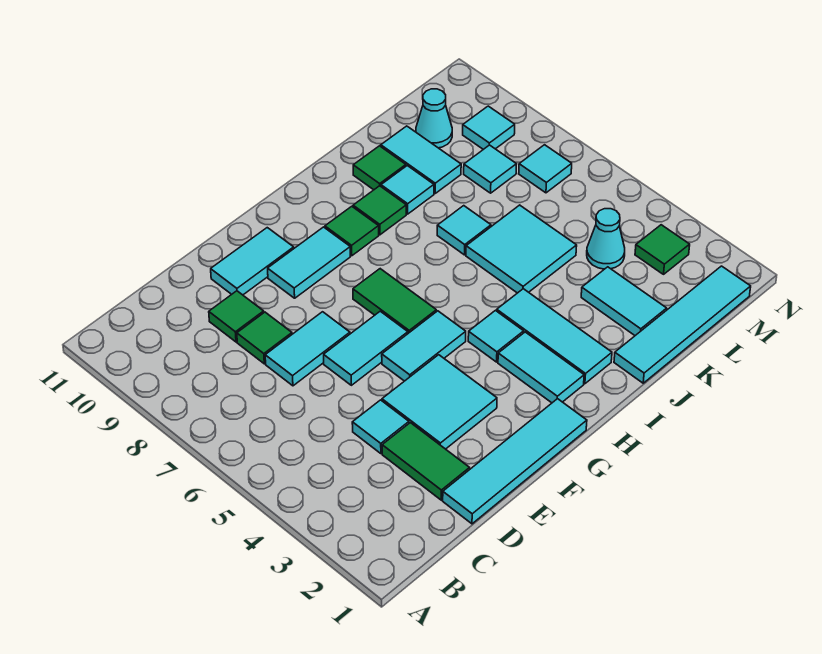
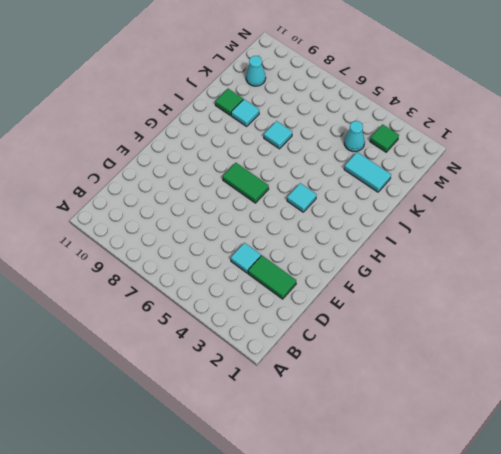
none -> cyan tile D1:G1 level 1
none -> cyan tile D7:E7 level 1
none -> green tile D8 level 1
none -> green tile D9 level 1

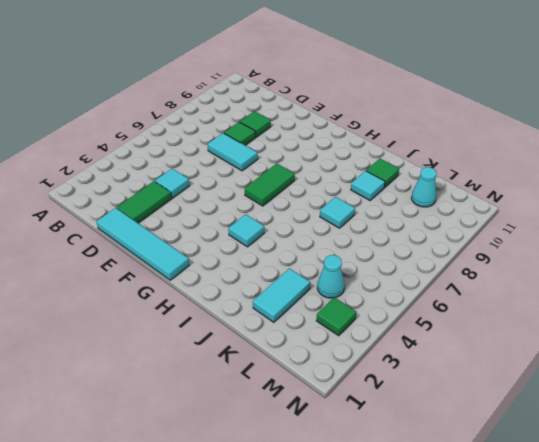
none -> cyan tile E3:F4 level 1
none -> cyan tile E6:F6 level 1
none -> cyan tile E10:F10 level 1
none -> cyan tile F5:G5 level 1

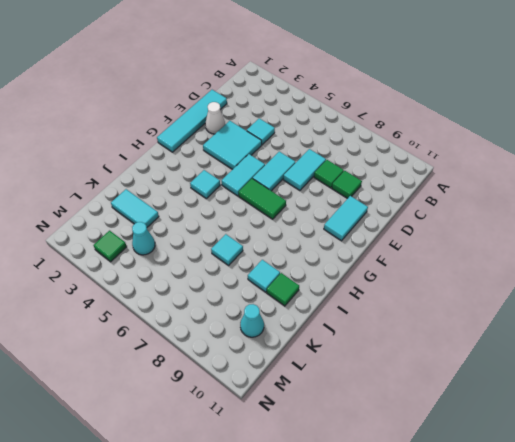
white cone E2 level 1 -> none
none -> green tile D2:D3 level 1
none -> cyan tile F9:G9 level 1
none -> cyan tile H2:H3 level 1
none -> green tile H9 level 1

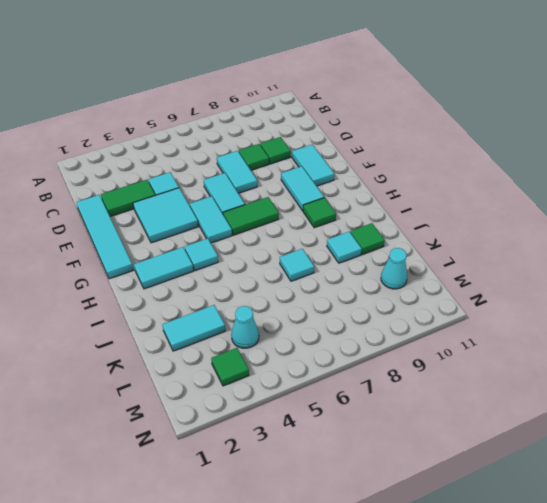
none -> cyan tile I2:I4 level 1
none -> green tile I9 level 1
none -> cyan tile J1:M1 level 1
none -> cyan tile J5:K6 level 1

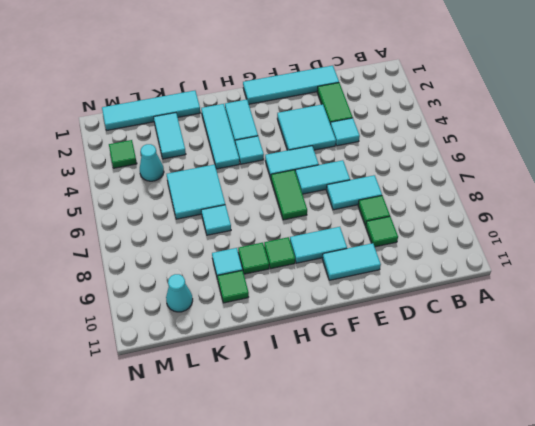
none -> cyan tile K9:K10 level 1
none -> cyan tile L8 level 1
none -> cyan tile M7 level 1
none -> cyan tile M9 level 1

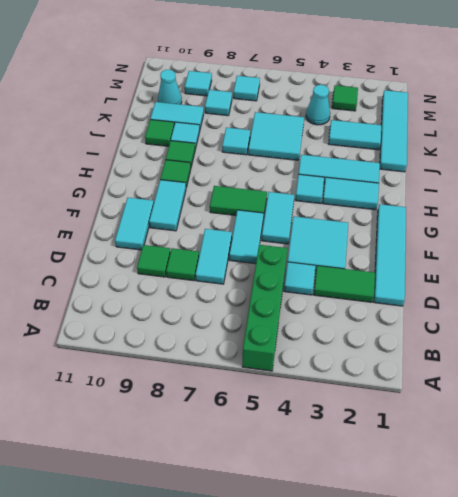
green brick A5:D5 level 1 -> none

